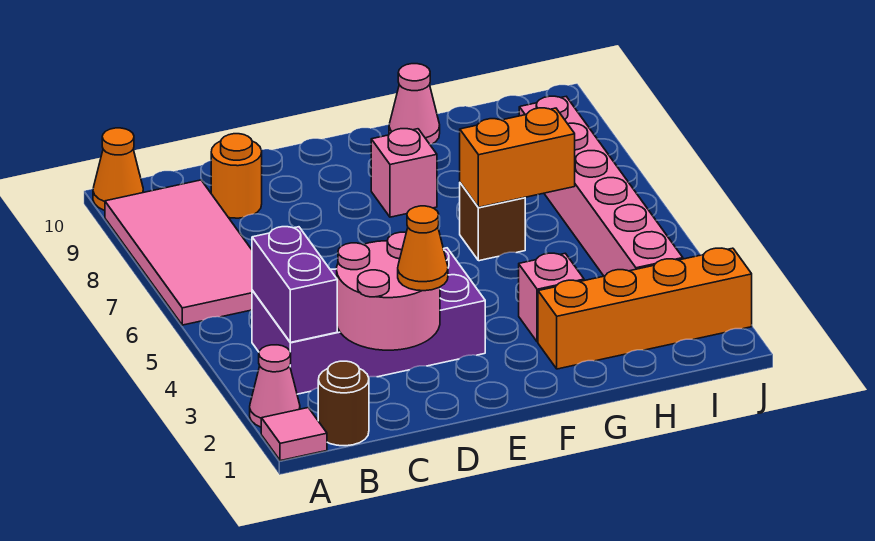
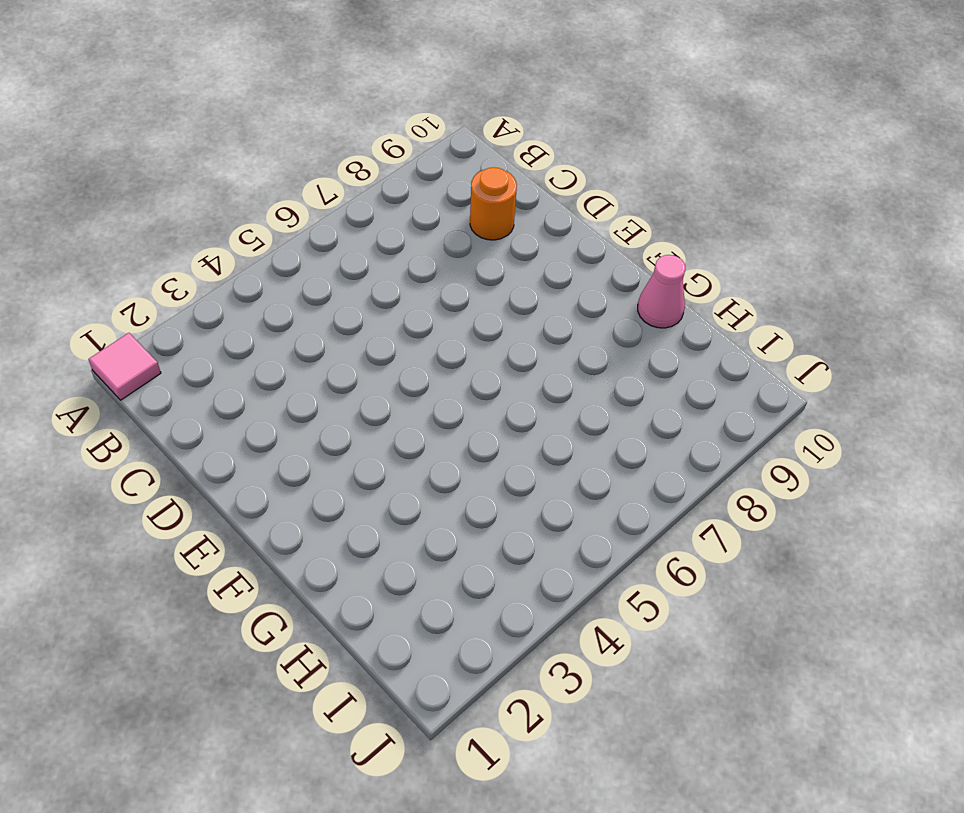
none -> pink cone A2 level 1
none -> pink tile A6:B9 level 1
none -> orange cone A10 level 1

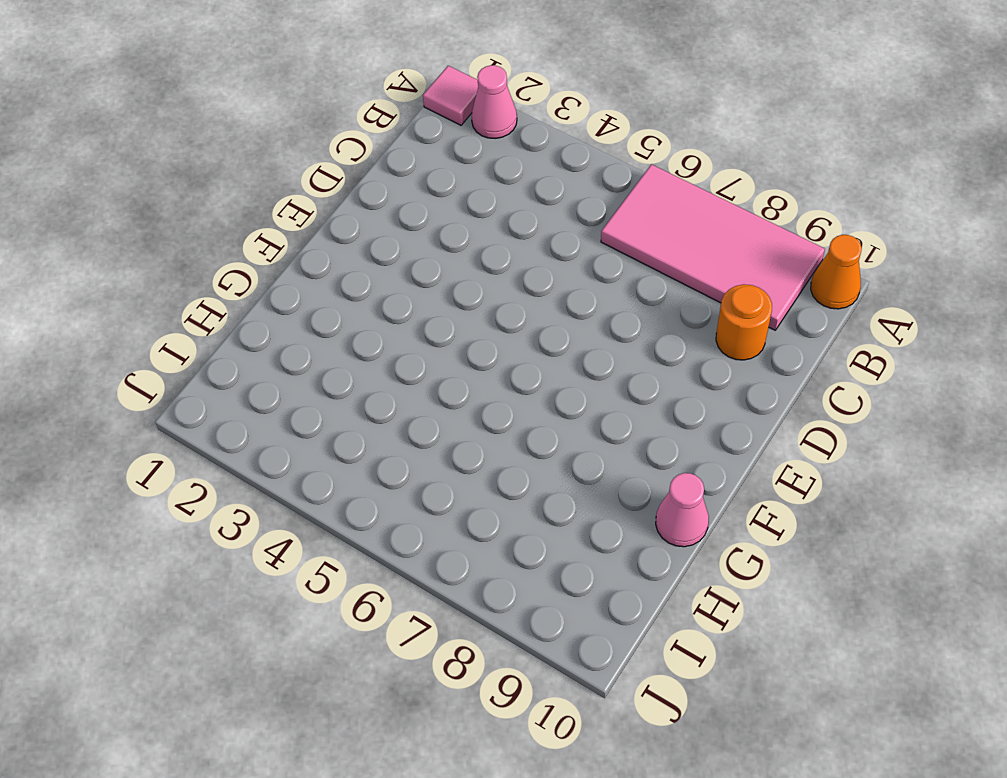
none -> brown round brick B1 level 1
none -> purple brick B3:E4 level 1
none -> pink brick F8 level 1

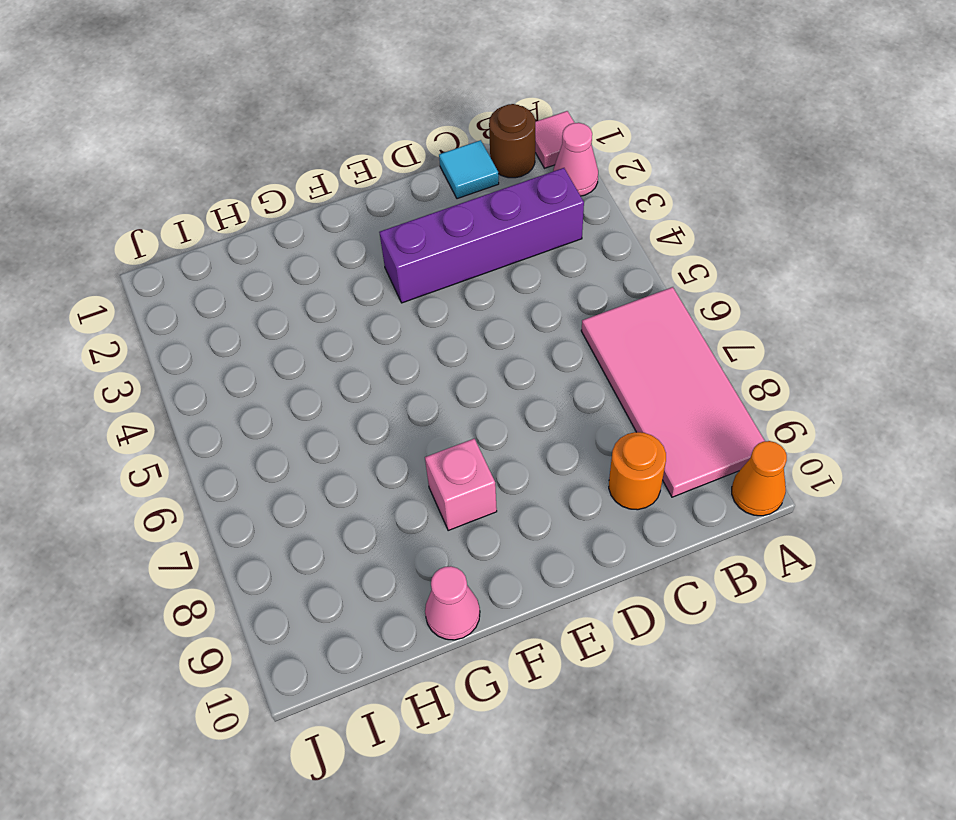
purple brick B3:E3 level 1 -> purple brick B3:E4 level 1
cyan tile C1 level 1 -> none
none -> orange brick G2:J2 level 1
none -> pink brick G3 level 1
none -> brown brick G6 level 1

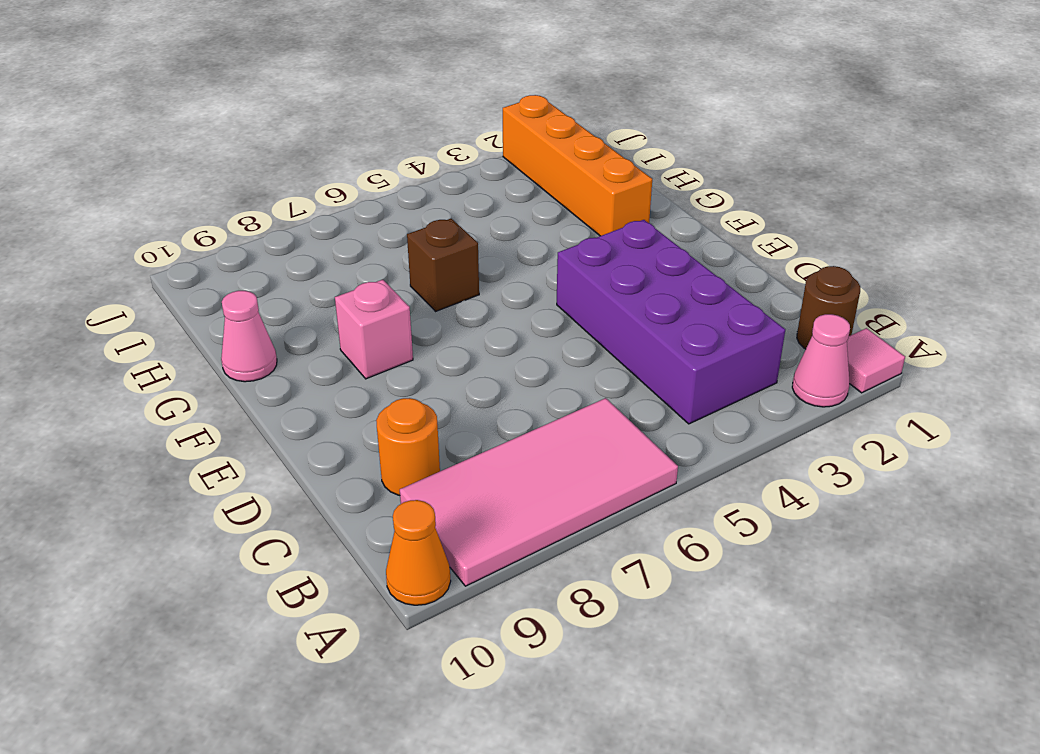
none -> pink brick G3 level 1
none -> pink brick I3:I8 level 1
none -> purple brick B3:B4 level 2

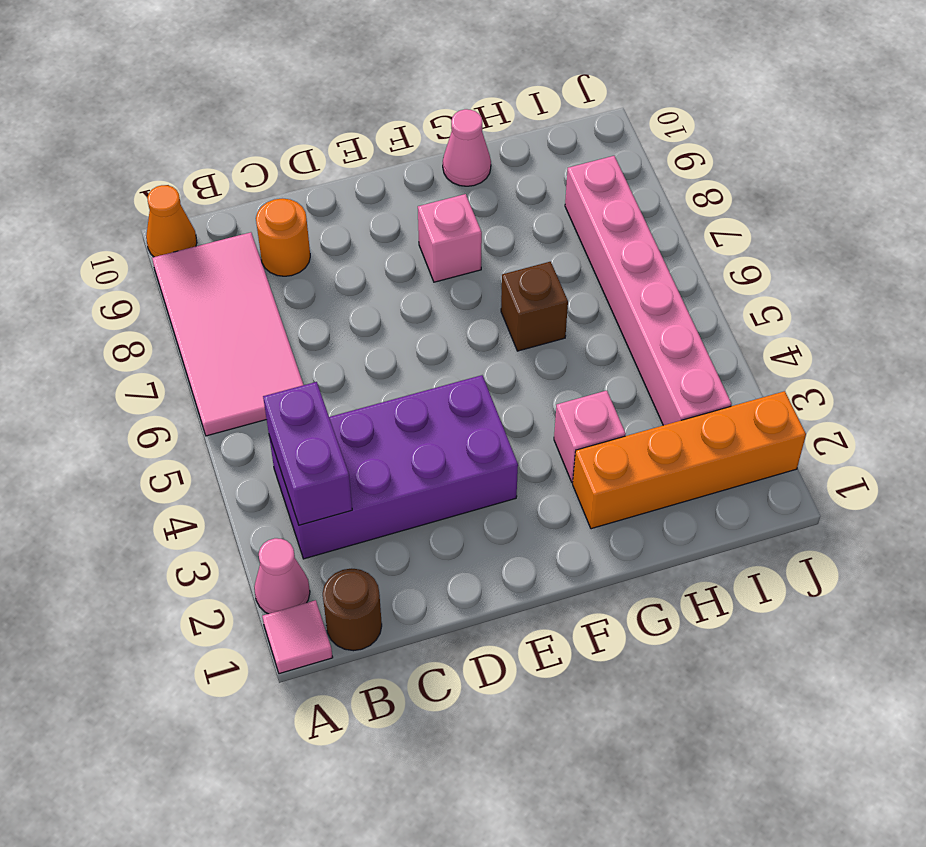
none -> pink round brick C2:D3 level 2
none -> orange brick G6:H6 level 2
none -> orange cone D2 level 3

